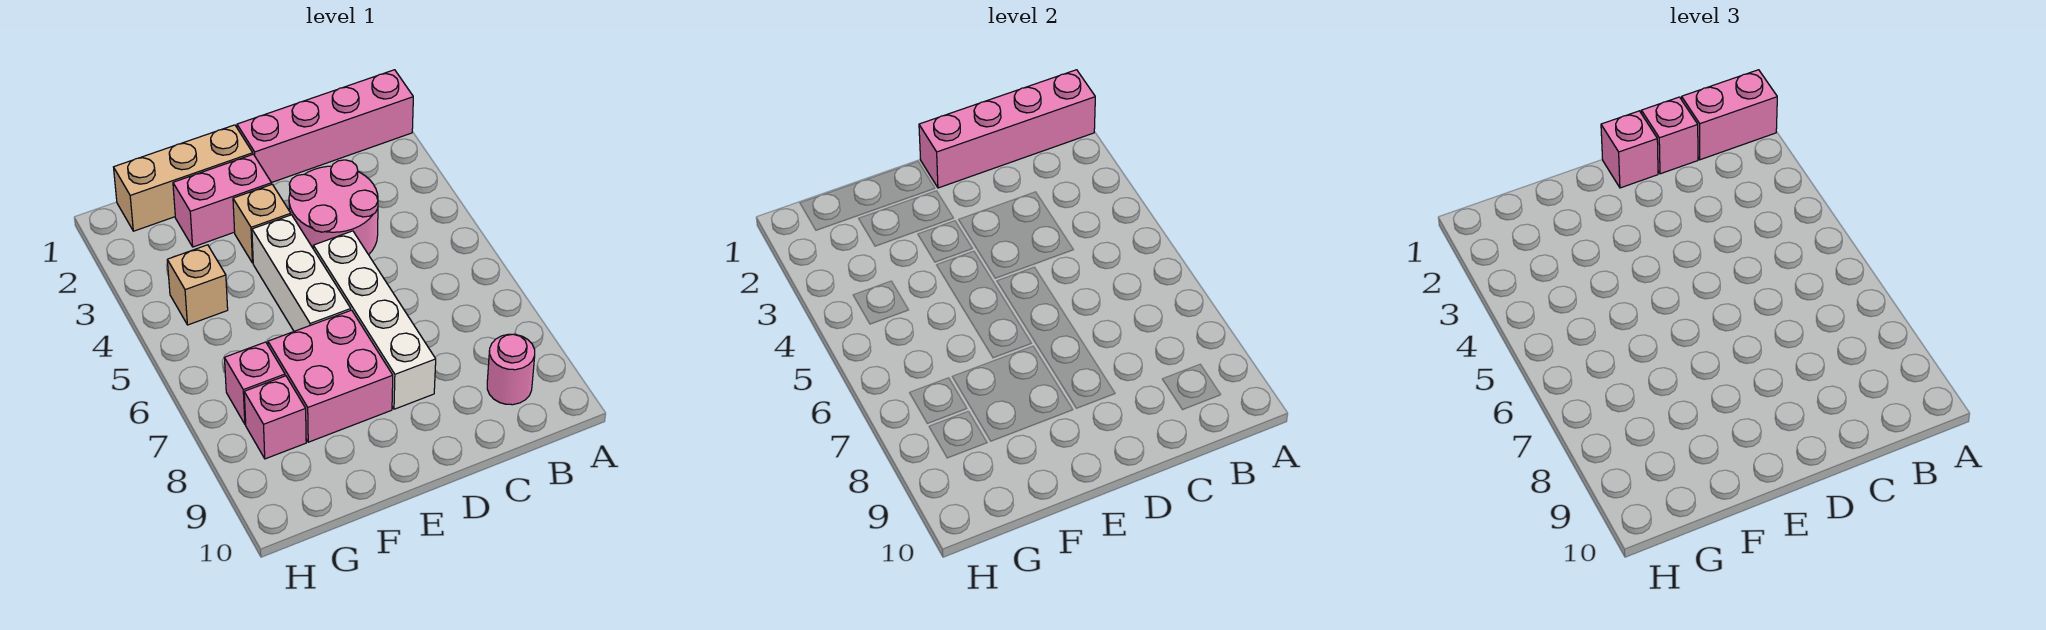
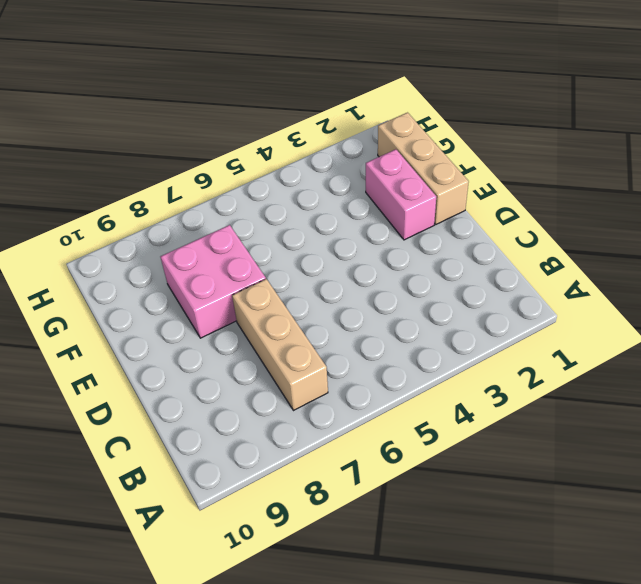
tan brick B7:D7 level 1 -> white brick D5:D8 level 1
none -> pink brick A1:D1 level 1
none -> pink round brick B9 level 1
none -> pink round brick C3:D4 level 1

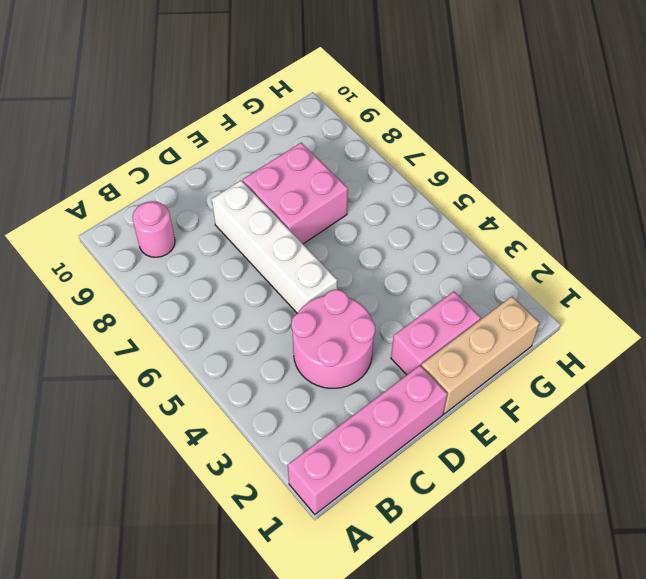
none -> tan brick E3 level 1
none -> white brick E4:E6 level 1
none -> tan brick G4 level 1

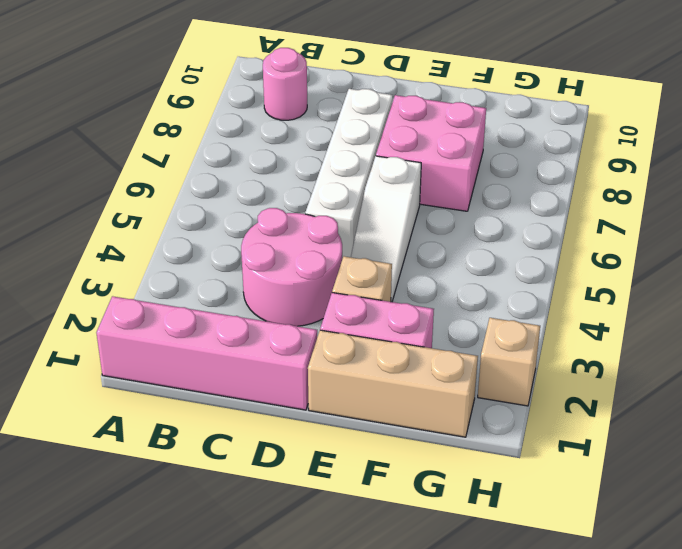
white slope E4:E6 level 1 top 6 -> white brick E4:E6 level 1
tan brick H2 level 1 -> tan brick G4 level 1
none -> pink brick G7 level 1
none -> pink brick G8 level 1
none -> pink brick A1:D1 level 2

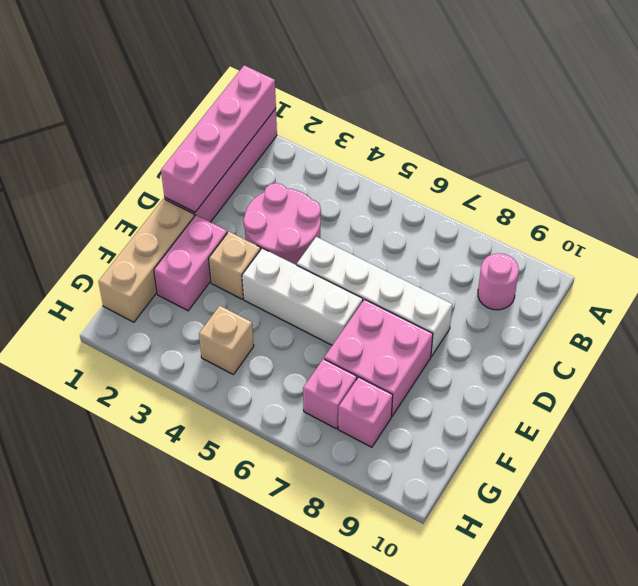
none -> pink brick A1:B1 level 3
none -> pink brick C1 level 3
none -> pink brick D1 level 3

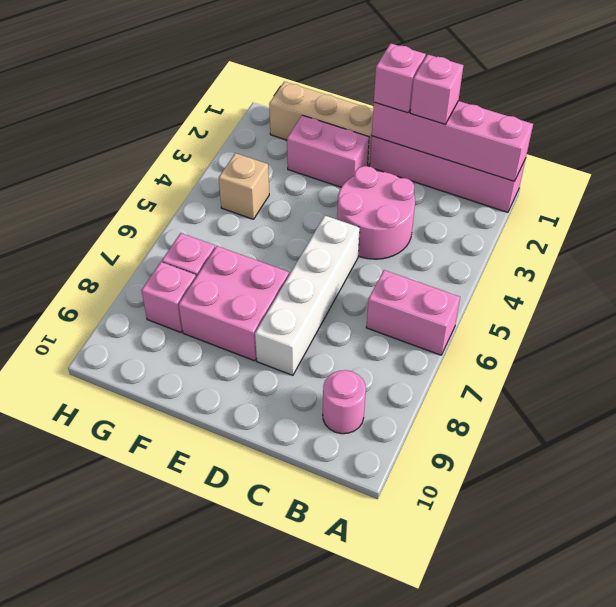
pink brick A6:B6 level 1 -> pink brick A1:B1 level 3
none -> tan brick E3 level 1
none -> white brick E4:E6 level 1

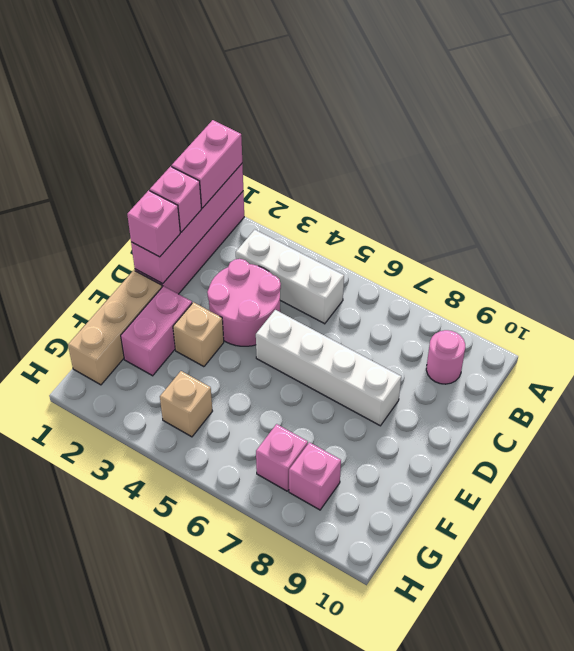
white brick B3:B5 level 1 -> white brick E4:E6 level 1
none -> pink brick E7:F8 level 1

